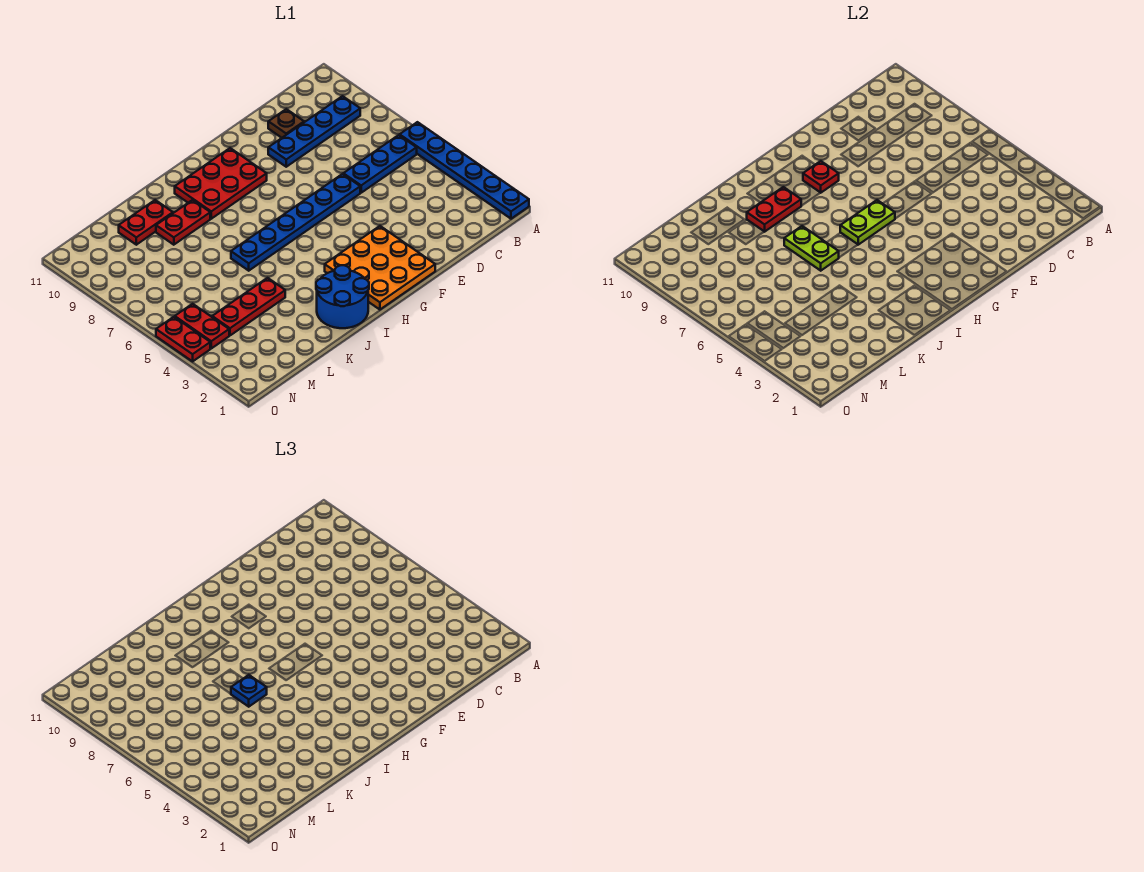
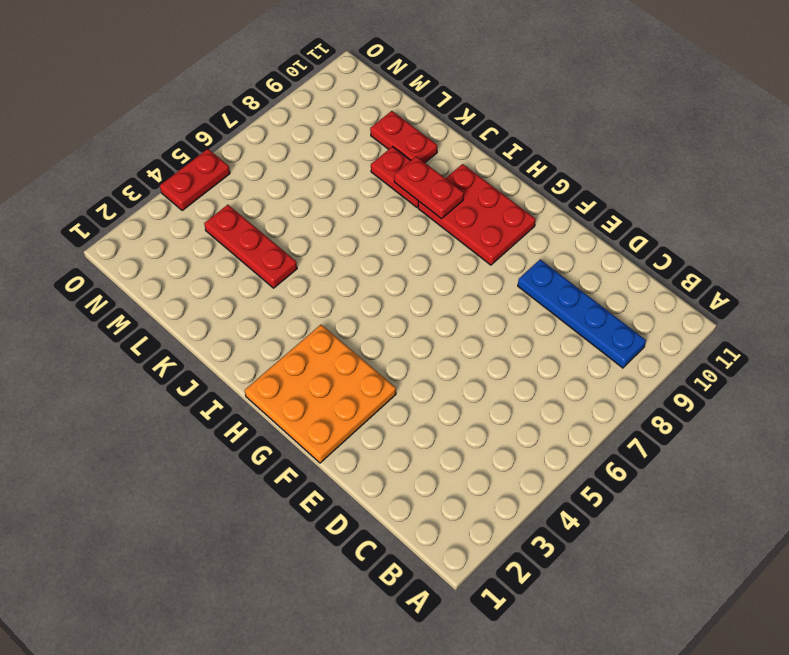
none -> blue plate A1:A6 level 1
none -> blue plate B6:D6 level 1
none -> brown plate D10 level 1

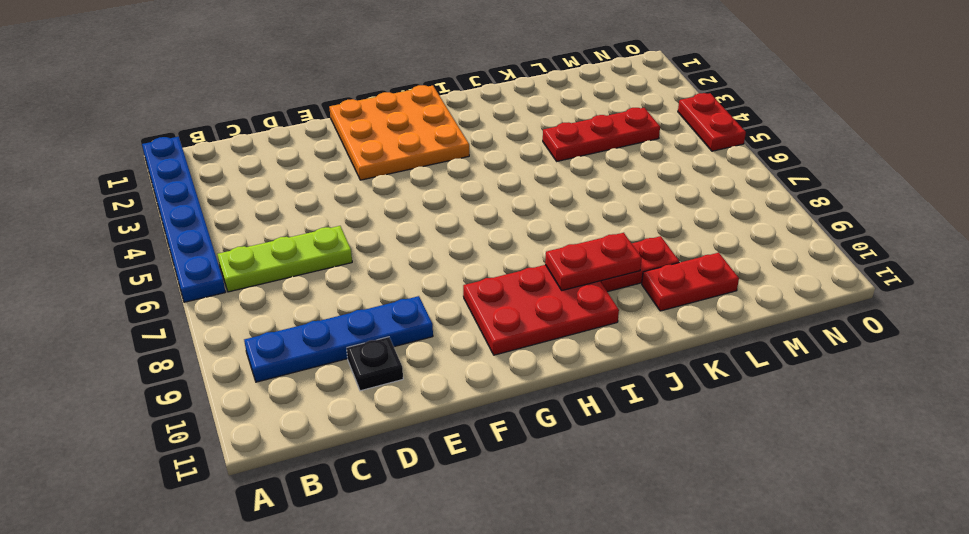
lime plate B6:D6 level 1 -> blue plate B6:D6 level 1
black plate D10 level 1 -> brown plate D10 level 1
none -> blue plate E6:J6 level 1
none -> blue round brick I1:J2 level 1
none -> red plate N4:N5 level 1

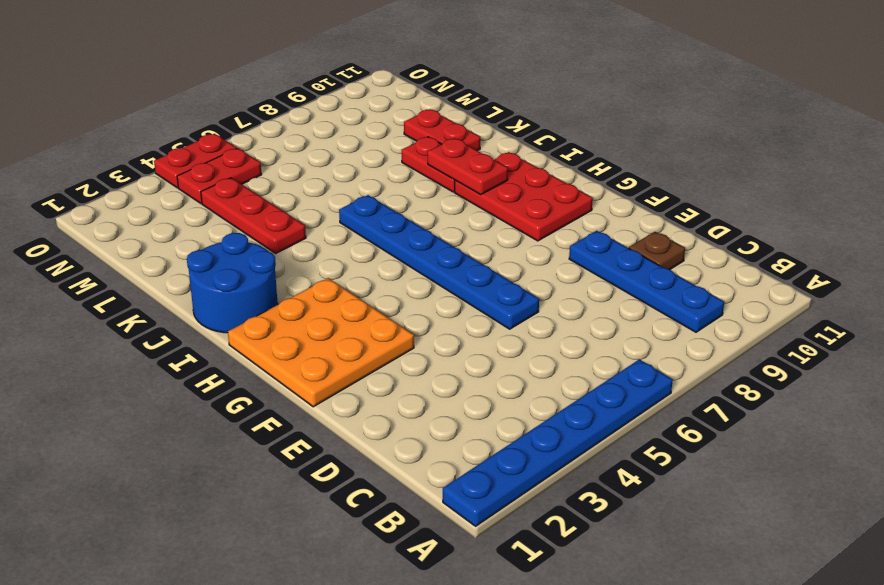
none -> blue plate B6:D6 level 1
none -> lime plate G6:H6 level 2
none -> red plate G9 level 2

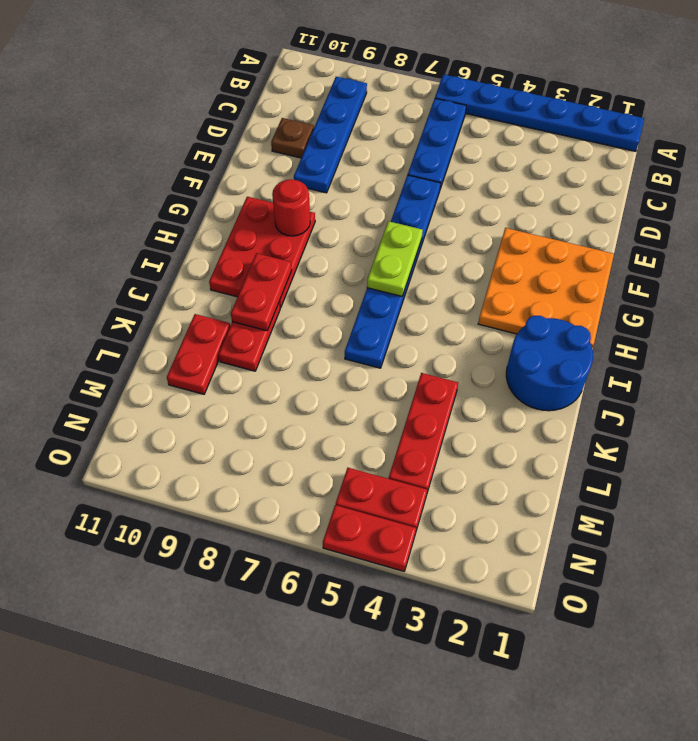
red round brick G9 level 2 -> red plate G9 level 2
none -> lime plate J6:J7 level 2
none -> blue plate J6 level 3

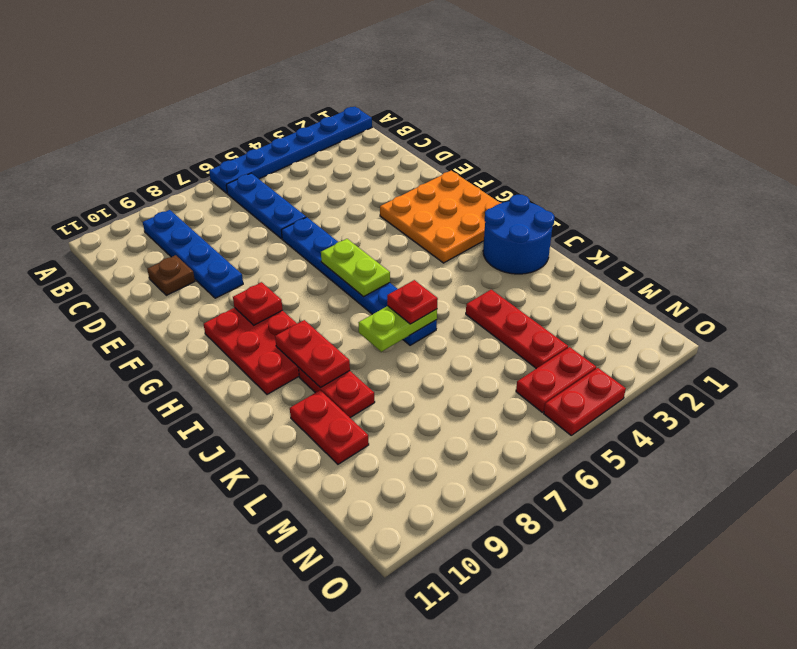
red plate J6 level 3 -> blue plate J6 level 3

